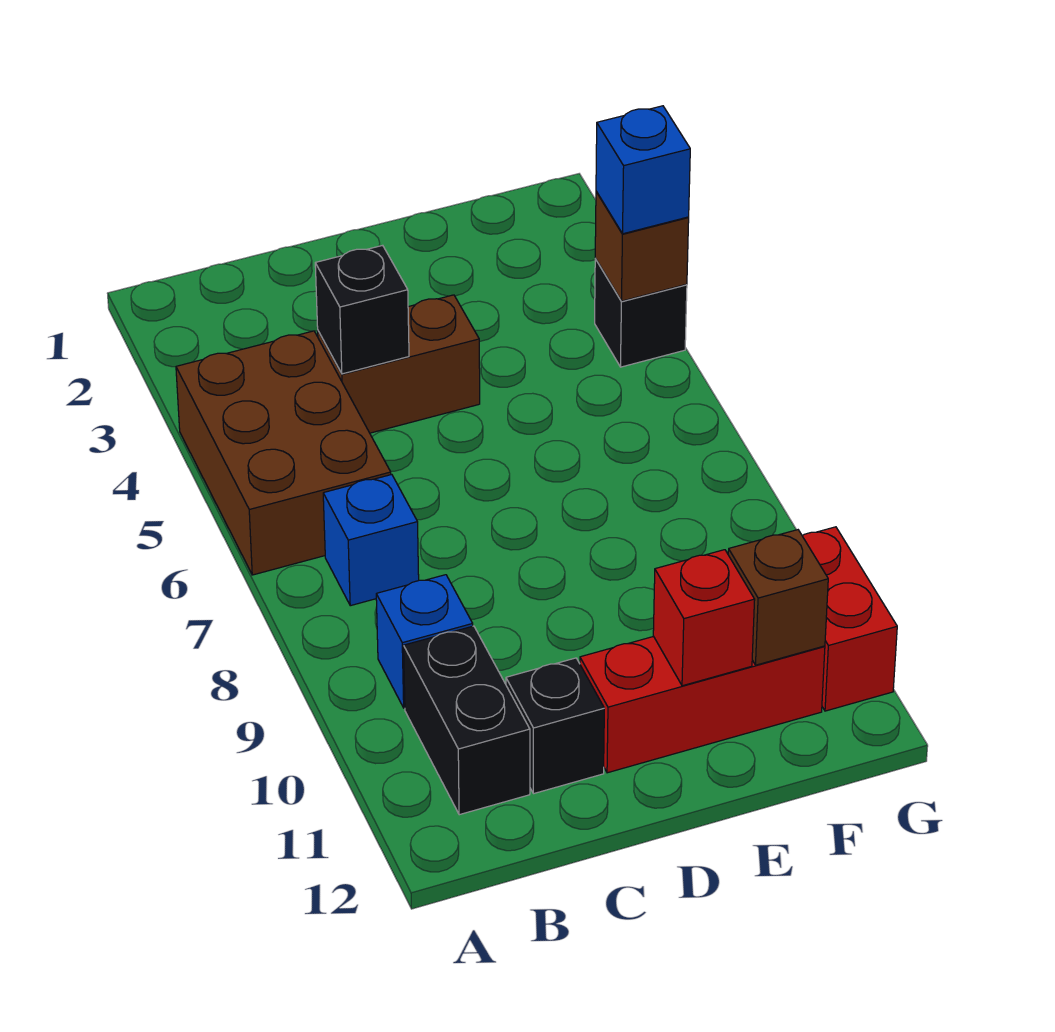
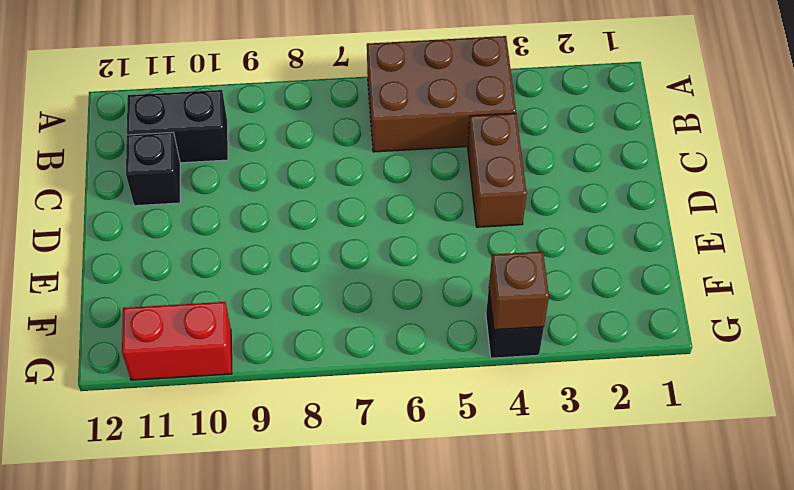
none -> blue brick B7 level 1
none -> blue brick B9 level 1
none -> red brick D11:F11 level 1

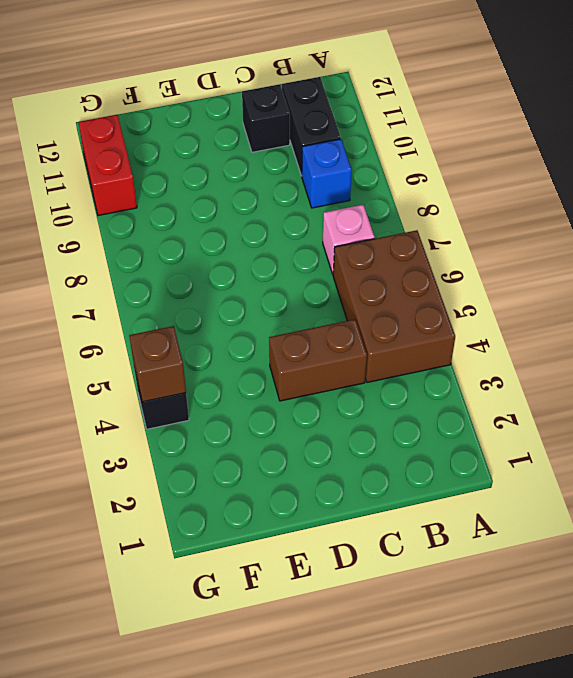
pink brick B7 level 1 -> blue brick B7 level 1
none -> red brick D11:F11 level 1
none -> black brick C4 level 2
none -> red brick E11 level 2

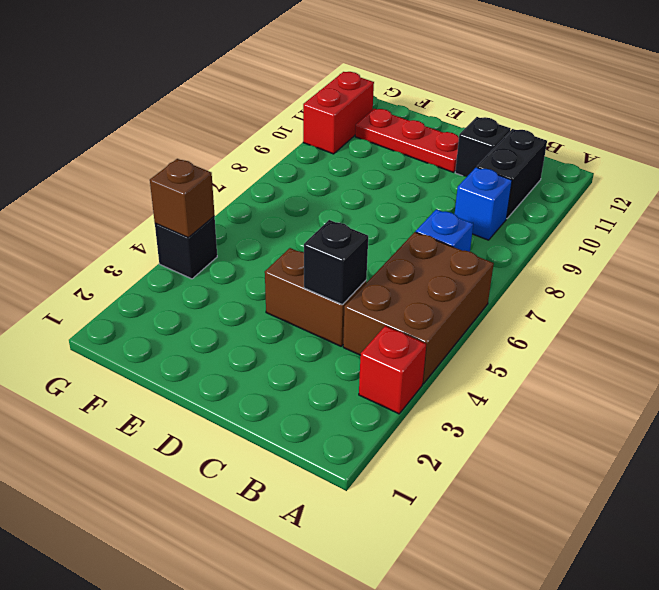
red brick A3 level 1 -> red brick E11 level 2
red plate D11:F11 level 1 -> red brick D11:F11 level 1
none -> brown brick F11 level 2
none -> blue brick G4 level 3

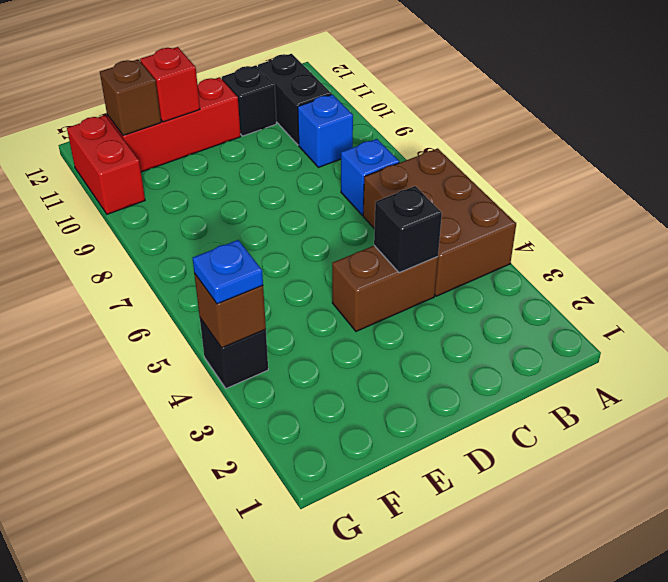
blue plate G4 level 3 -> blue brick G4 level 3

